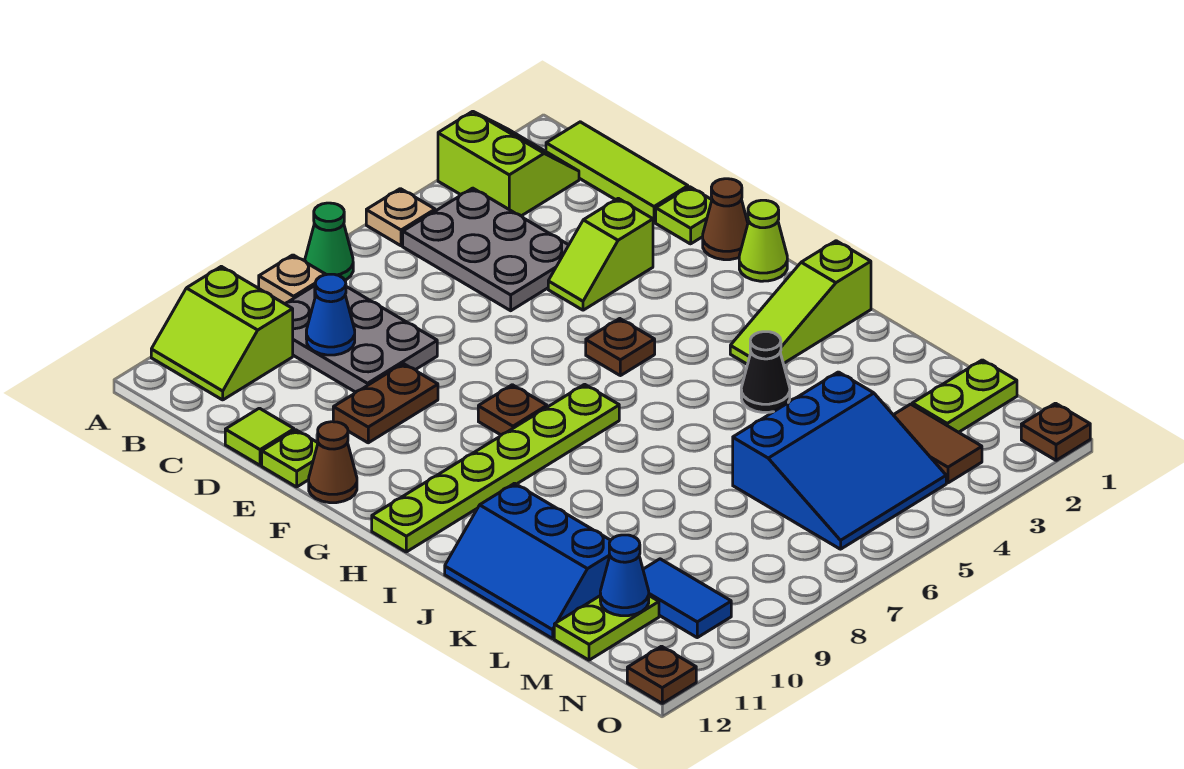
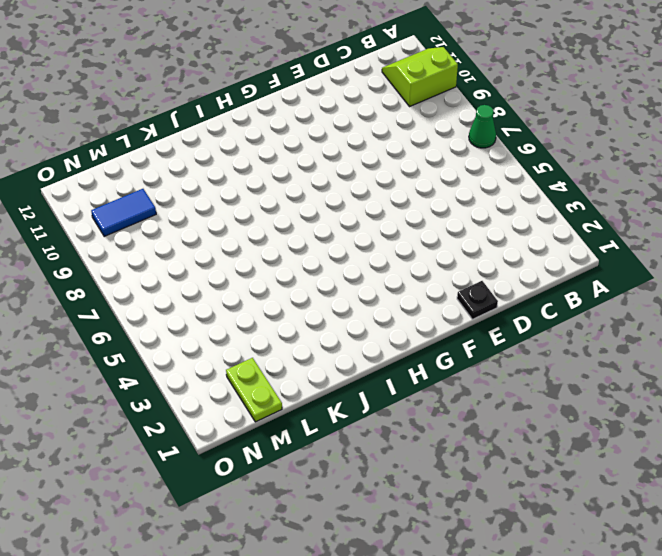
black plate E1 level 1 -> lime plate E1 level 1
none -> lime slope A2:B3 level 1 top 3
none -> tan plate A5 level 1
none -> tan plate A8 level 1
none -> lime tile B1:D1 level 1

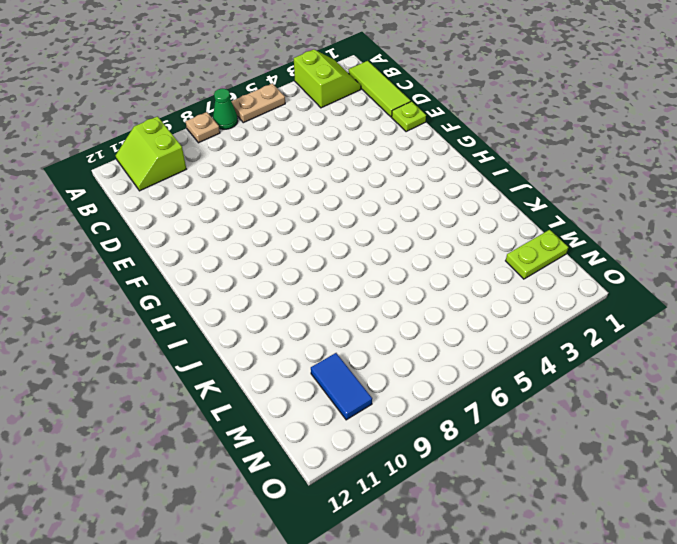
tan plate A5:A6 level 1 -> tan plate A5 level 1
none -> grey plate B4:D5 level 1
none -> grey plate B8:D9 level 1
none -> lime tile D12 level 1
none -> lime slope E3:E4 level 1 top 3

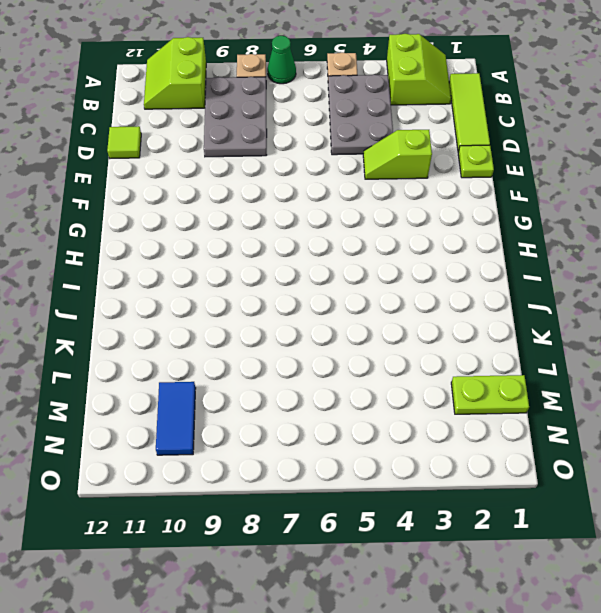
none -> brown plate E9:E10 level 1
none -> lime plate E12 level 1
none -> brown cone F1 level 1
none -> brown cone F12 level 1

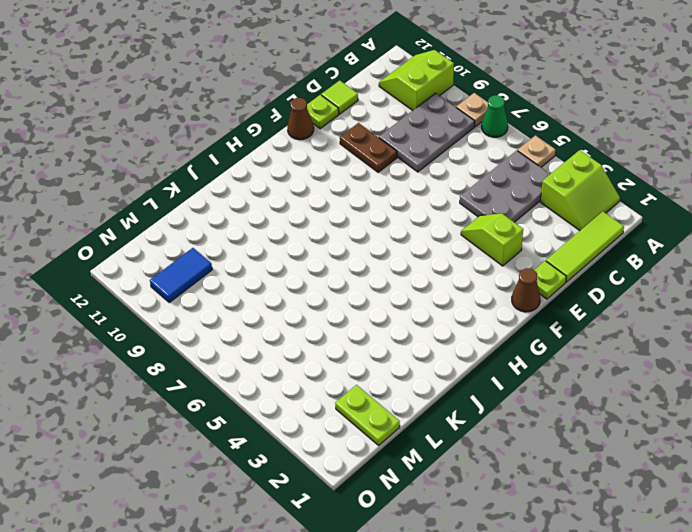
none -> lime cone G1 level 1
none -> brown plate G5 level 1
none -> brown plate G8 level 1
none -> lime plate H7:H12 level 1

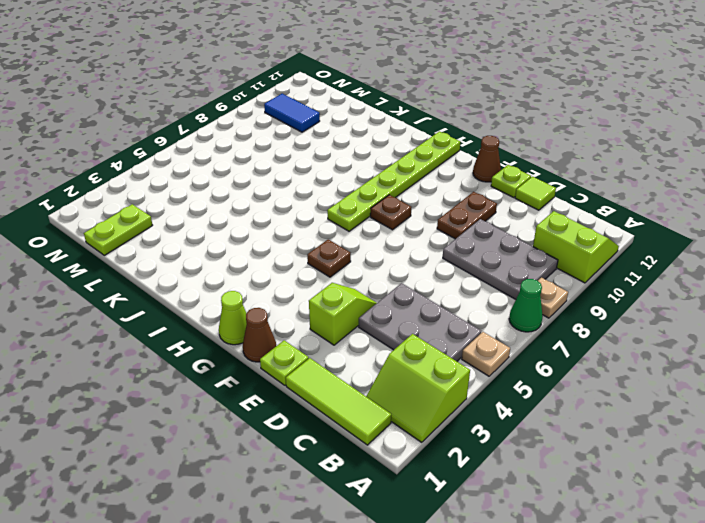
none -> lime slope I1:I3 level 1 top 1
none -> black cone J4 level 1
none -> blue slope J11:L12 level 1 top 11
none -> blue slope L4:N6 level 1 top L

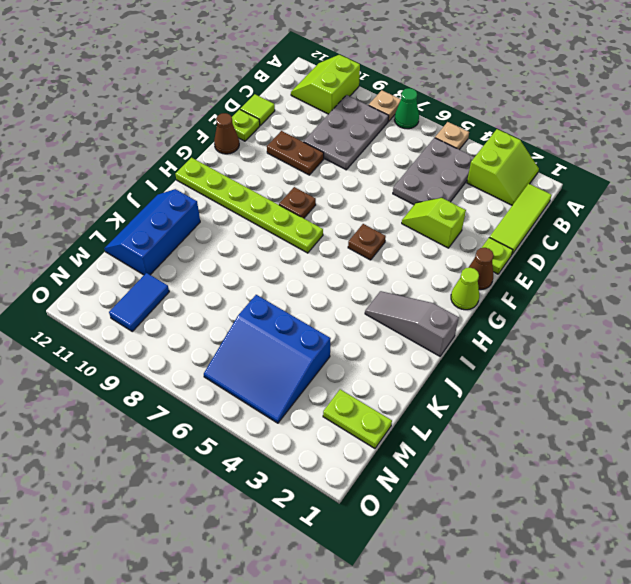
grey slope I1:I3 level 1 top 1 -> lime slope I1:I3 level 1 top 1
none -> black cone J4 level 1
none -> brown tile M3:N3 level 1
none -> lime plate M11:M12 level 1
none -> brown plate O1 level 1

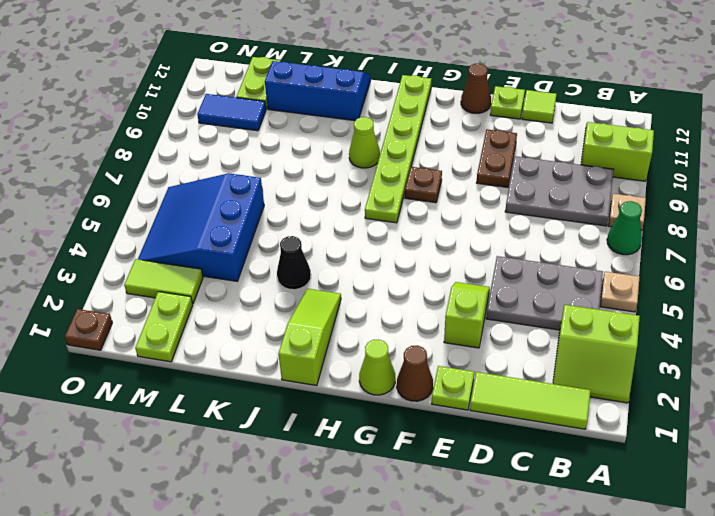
lime cone I9 level 1 -> none
lime tile M3:N3 level 1 -> brown tile M3:N3 level 1
none -> brown plate G5 level 1
none -> brown plate O12 level 1
none -> blue cone C9 level 2
none -> blue cone M11 level 2

